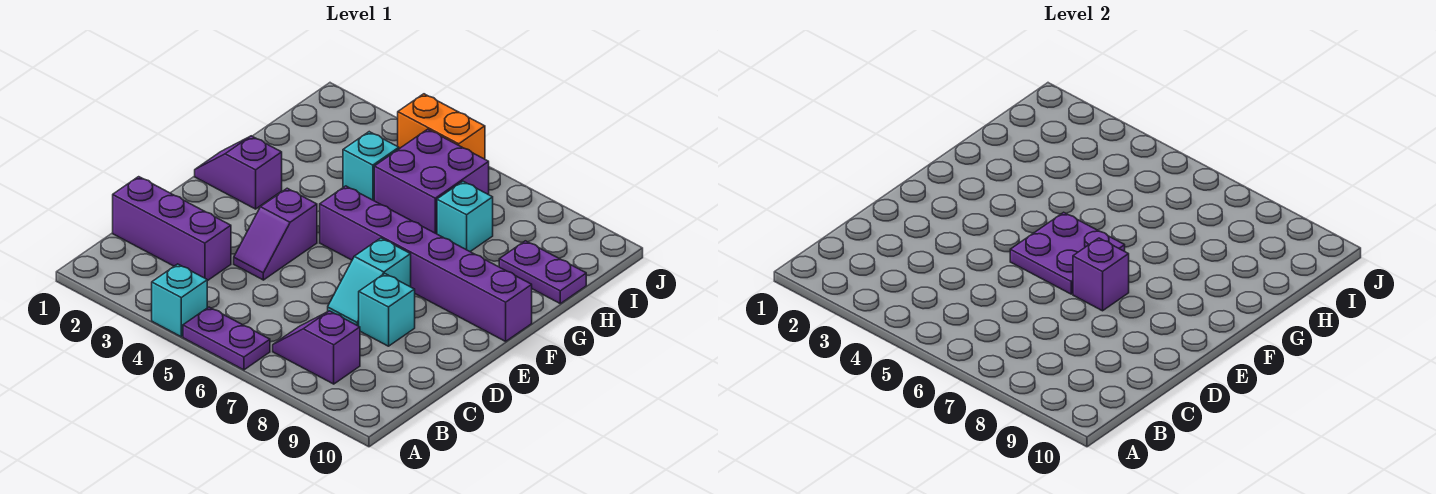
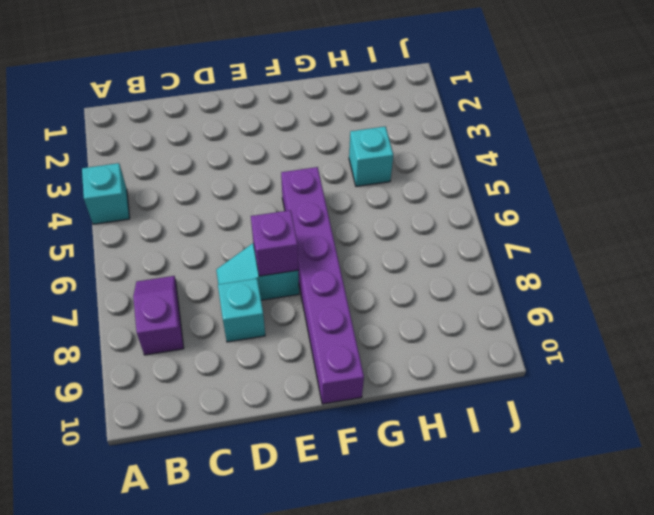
none -> purple plate A5:A6 level 1
none -> purple brick C1:C3 level 1
none -> purple slope D4:E4 level 1 top E

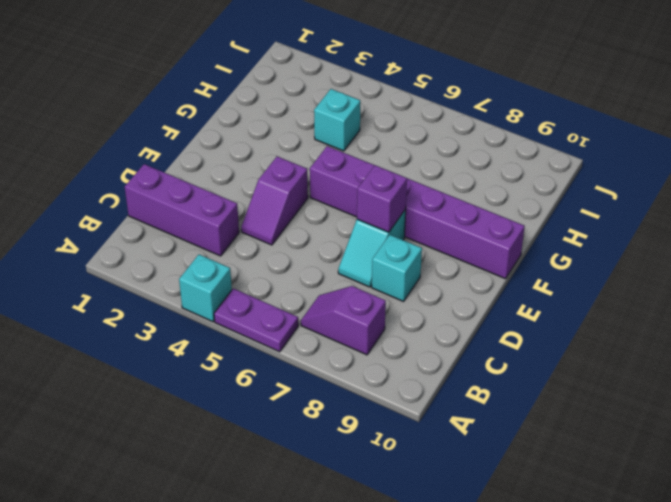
none -> purple slope F1:F2 level 1 top 2
none -> purple brick H5:I6 level 1
none -> cyan brick H7 level 1

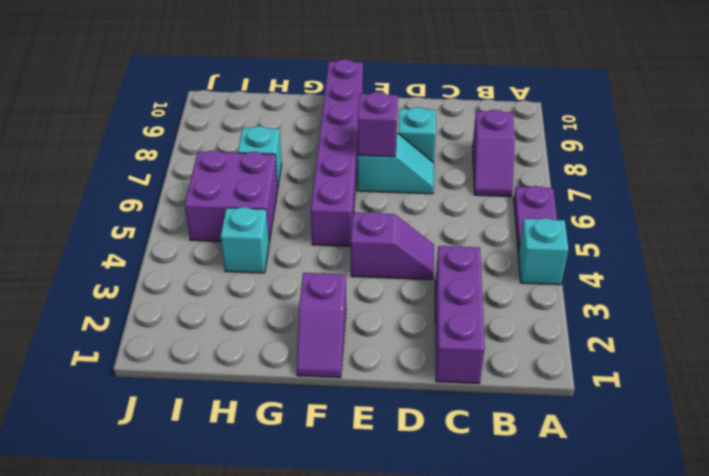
none -> purple plate H9:H10 level 1
none -> orange brick J4:J5 level 1
none -> purple plate E5:F6 level 2

